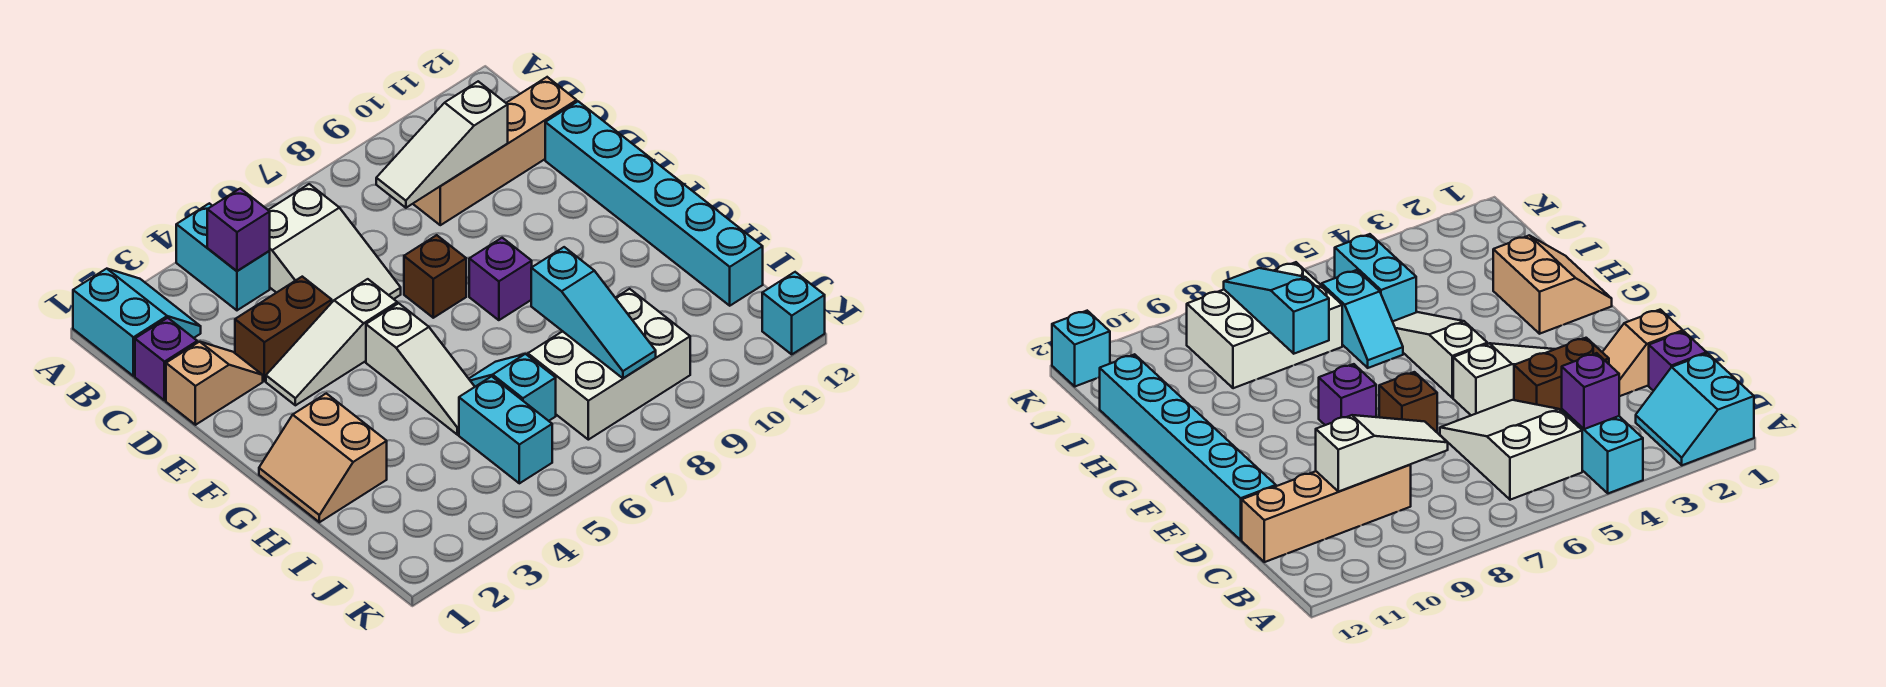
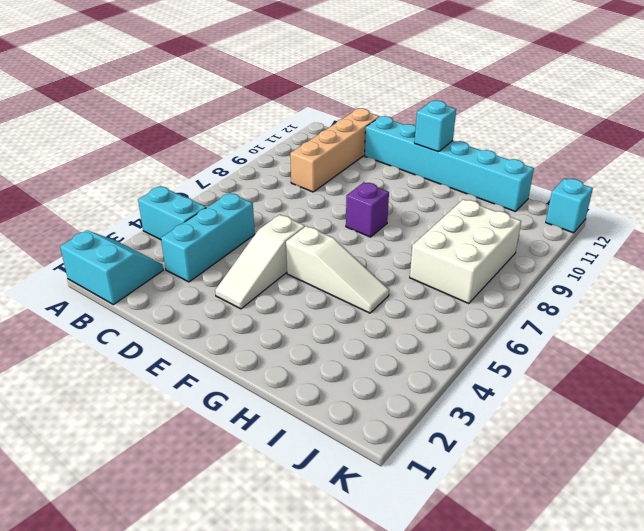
cyan brick C3:C5 level 1 -> white slope B5:D6 level 1 top B
cyan brick F12 level 2 -> none
none -> purple brick C1 level 1
none -> tan slope D1:D2 level 1 top 1
none -> brown brick D3:D4 level 1

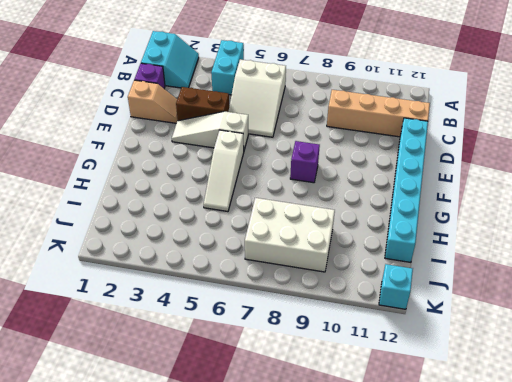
none -> brown brick E7 level 1
none -> tan slope G1:H2 level 1 top 2
none -> cyan slope H6:I6 level 1 top I

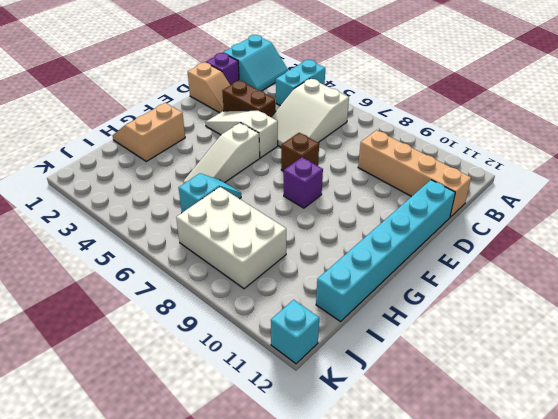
none -> cyan brick I5:J5 level 1
none -> purple brick B4 level 2
none -> white slope C8:C10 level 2 top 10

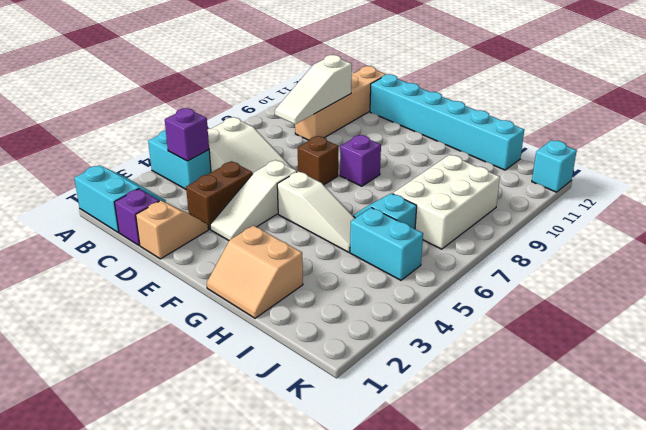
none -> cyan slope H8:J8 level 2 top H

